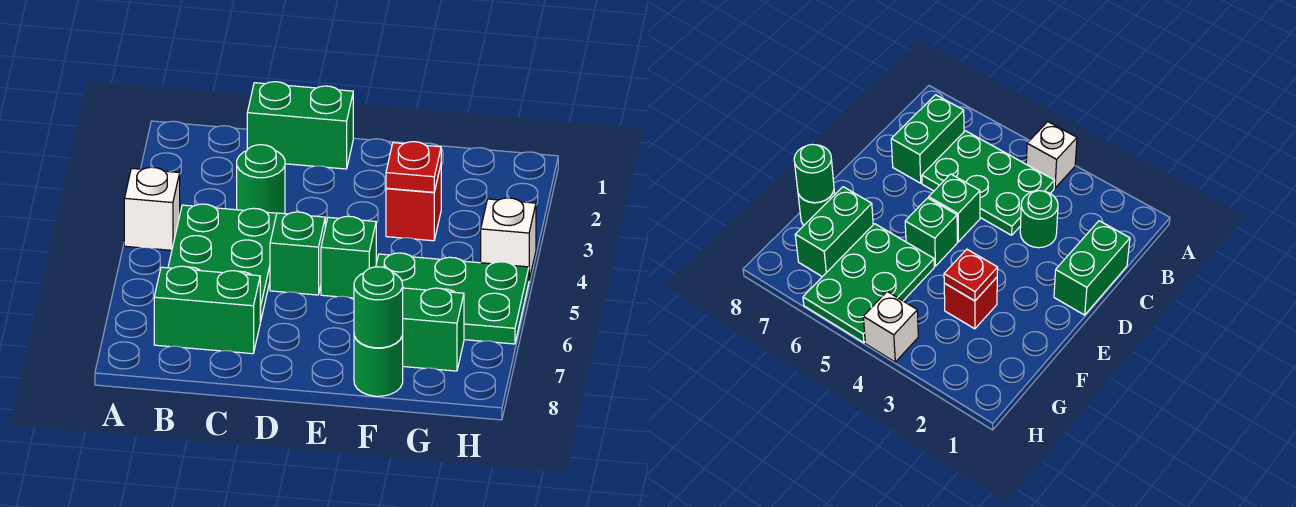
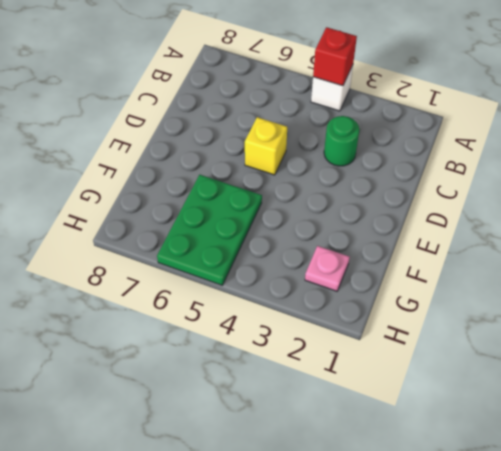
red brick A4 level 2 -> red brick F3 level 1
yellow brick D5 level 1 -> green brick D5 level 1
pink plate G2 level 1 -> none
none -> green plate B4:C6 level 1
none -> green brick B7:C7 level 1
none -> green brick C1:D1 level 1

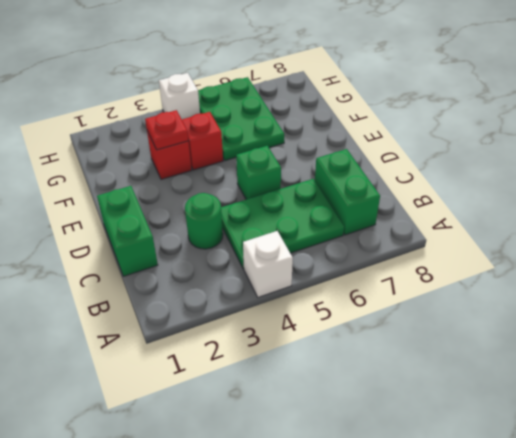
red brick F4 level 1 -> none
none -> green brick E5 level 1
none -> green brick F7:G7 level 1
none -> green round brick F8 level 1

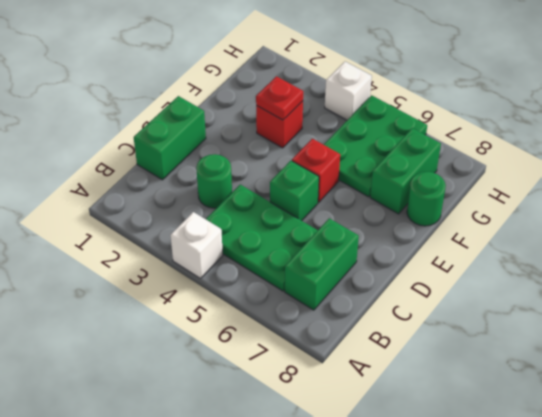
red brick E5 level 1 -> green brick E5 level 1
none -> green round brick F8 level 2

